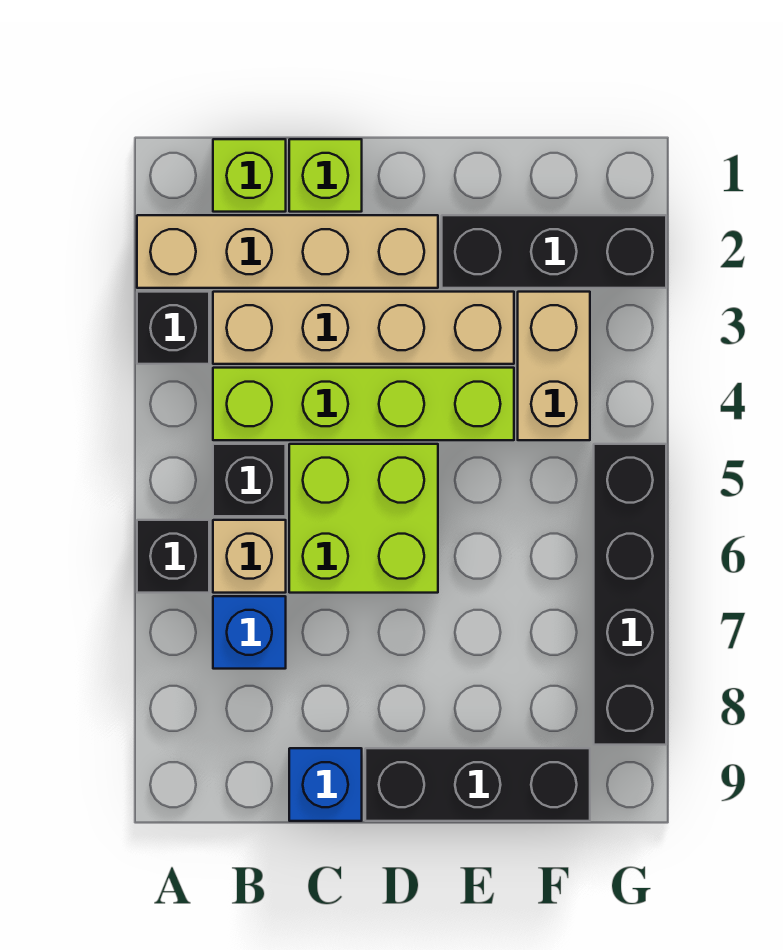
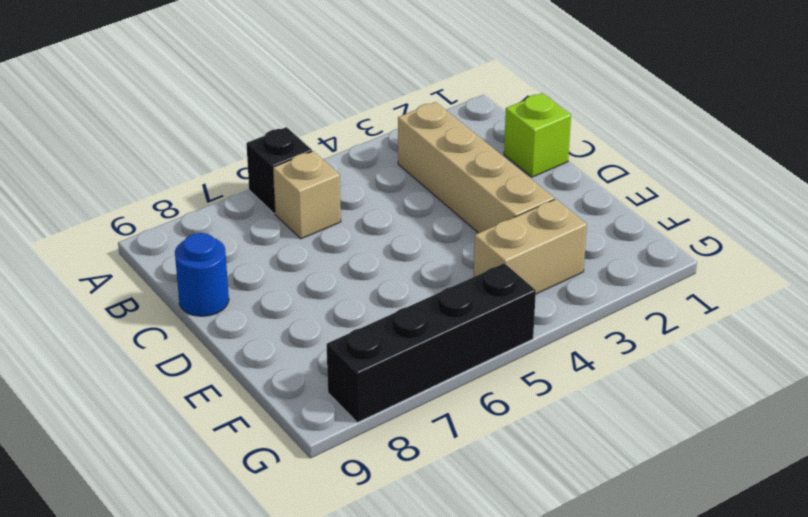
blue round brick C9 level 1 -> blue brick C9 level 1
none -> tan brick A2:D2 level 1
none -> black brick A3 level 1
none -> lime brick B1 level 1

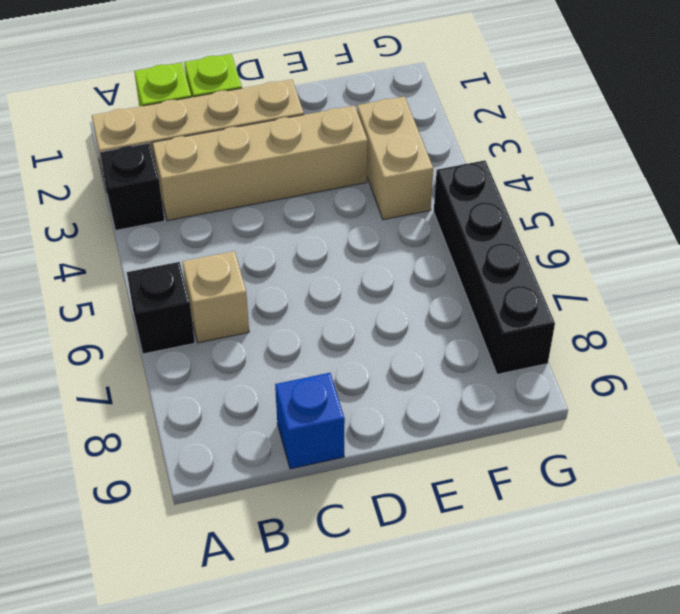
none -> lime brick B4:E4 level 1
none -> black brick B5 level 1
none -> blue brick B7 level 1

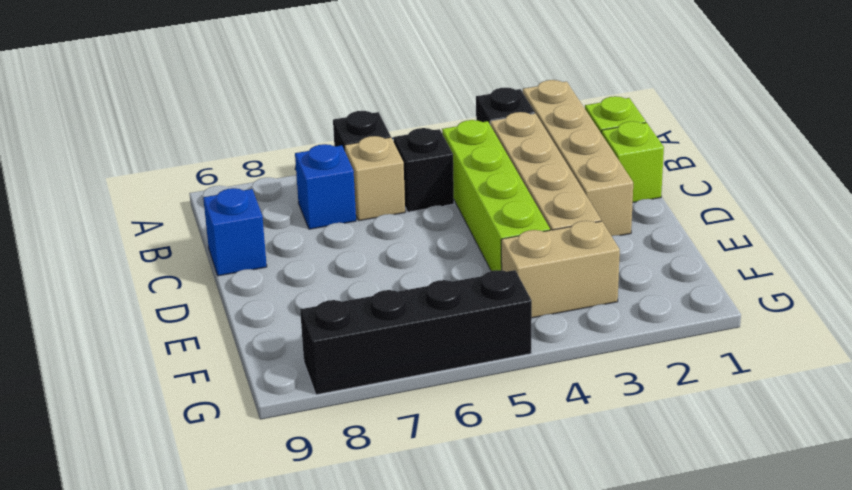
none -> lime brick C5:D6 level 1
none -> black brick D9:F9 level 1
none -> black brick E2:G2 level 1

